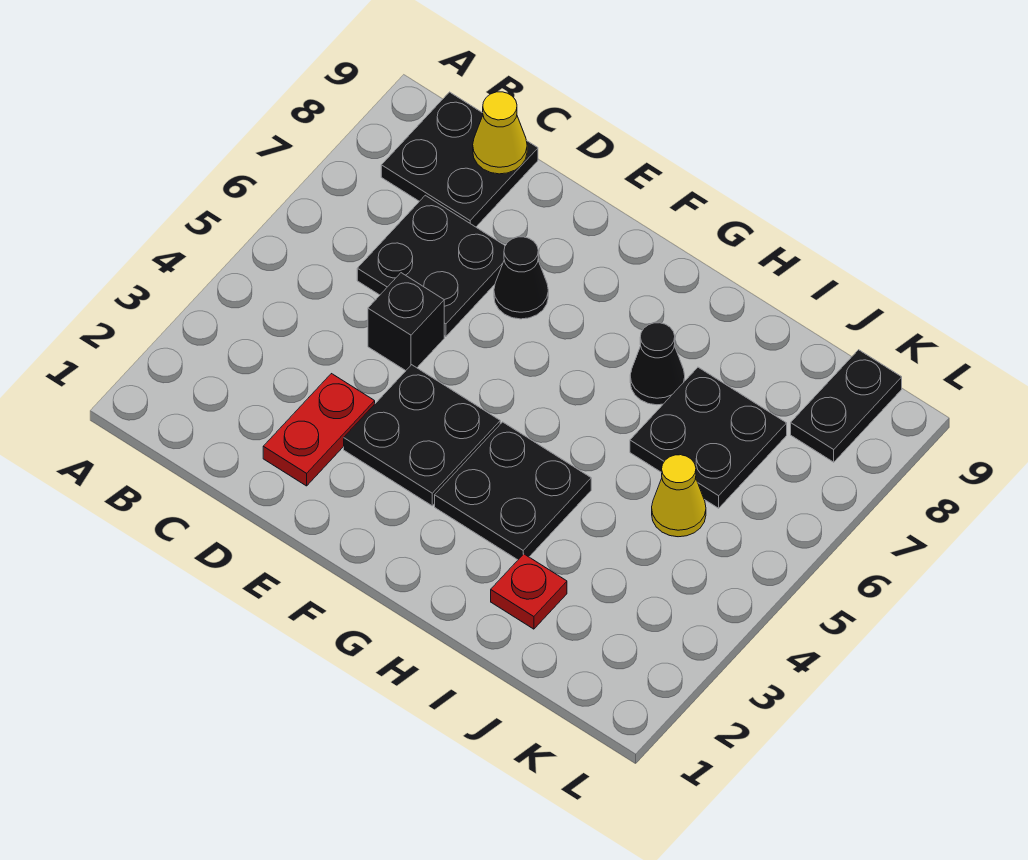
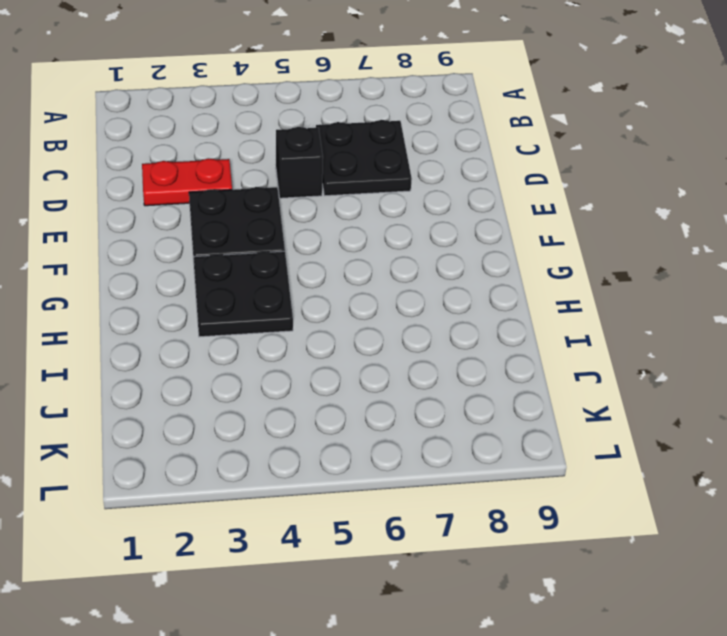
none -> black plate B8:C9 level 1
none -> black cone E7 level 1
none -> black cone H7 level 1

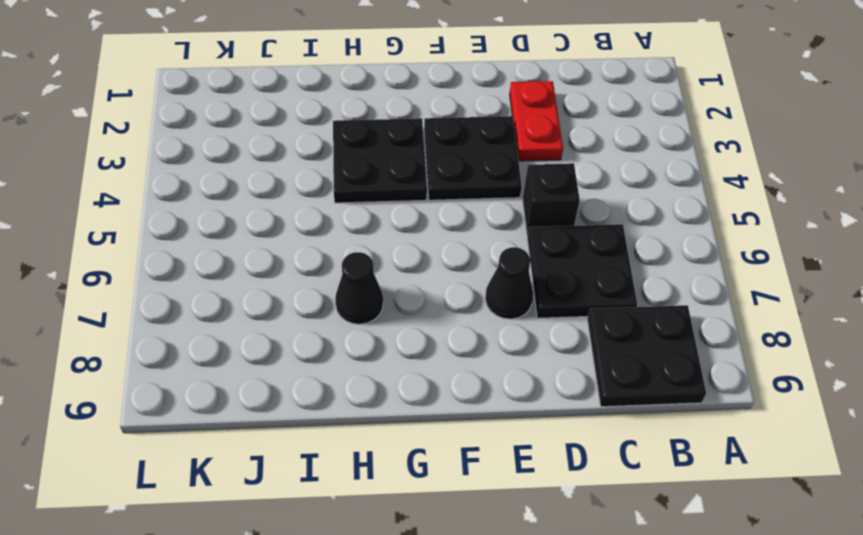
none -> red plate I2 level 1
none -> black plate I6:J7 level 1
none -> yellow cone J5 level 1

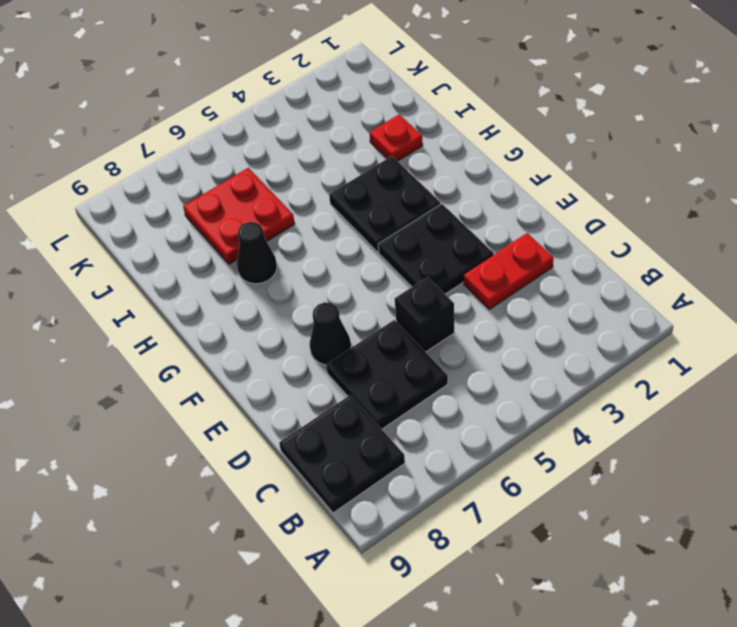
red plate I6:J7 level 1 -> black plate I6:J7 level 1
none -> yellow cone J5 level 1
none -> black plate K8:K9 level 1
none -> yellow cone C9 level 2

